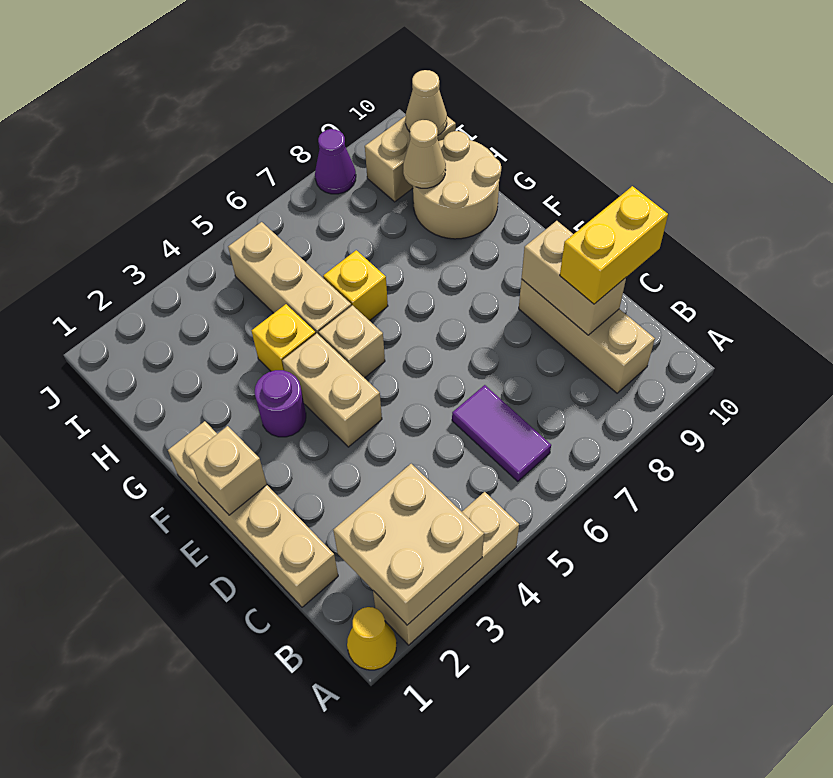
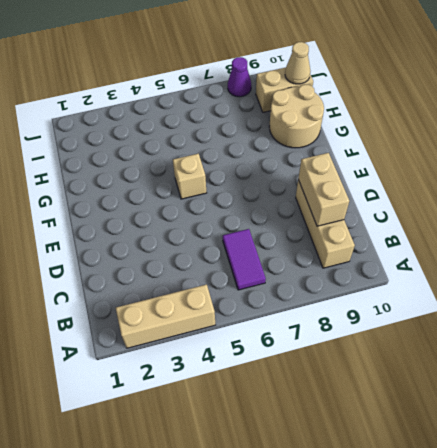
none -> yellow cone A1 level 1
none -> tan brick C1:F1 level 1
none -> tan brick E4:F4 level 1

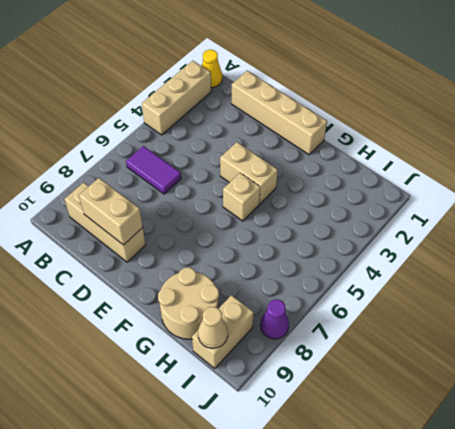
none -> purple round brick F3 level 1
none -> yellow brick G4 level 1
none -> tan brick G5:I5 level 1

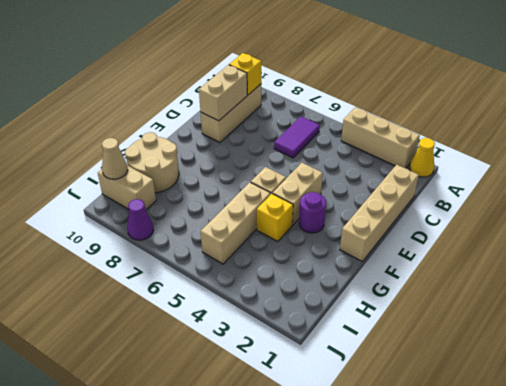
yellow brick B9 level 2 -> yellow brick G6 level 1
none -> tan brick A2:B3 level 2
none -> tan brick E1 level 2
none -> tan cone H9 level 2

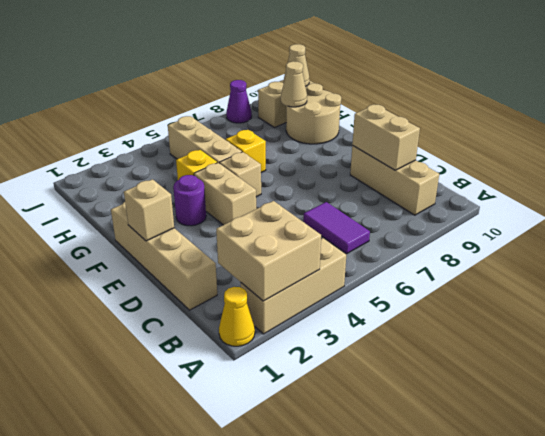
none -> yellow brick C9:C10 level 3

